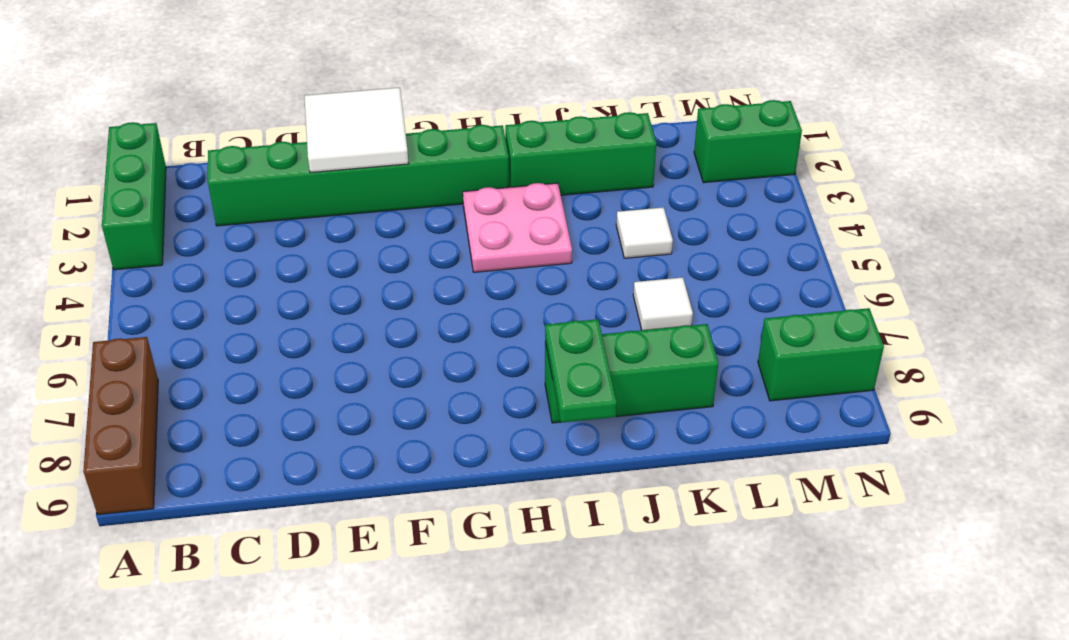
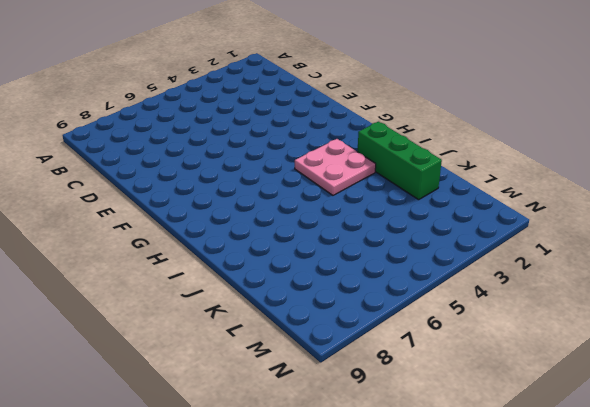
none -> green brick A1:A3 level 1
none -> brown brick A7:A9 level 1
none -> green brick C2:H2 level 1

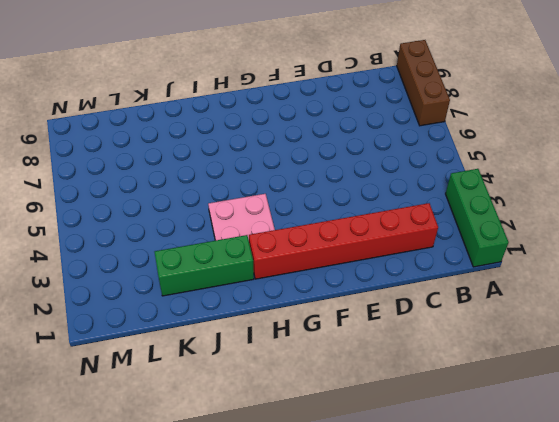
red brick C2:H2 level 1 -> green brick C2:H2 level 1
none -> green brick I8:K8 level 1
none -> white tile K4 level 1
none -> white tile K6 level 1

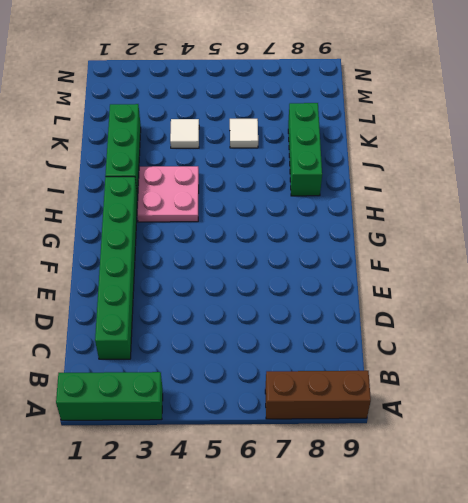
none -> green brick M2:N2 level 1
none -> green brick M8:N8 level 1
none -> white tile E1:F2 level 2

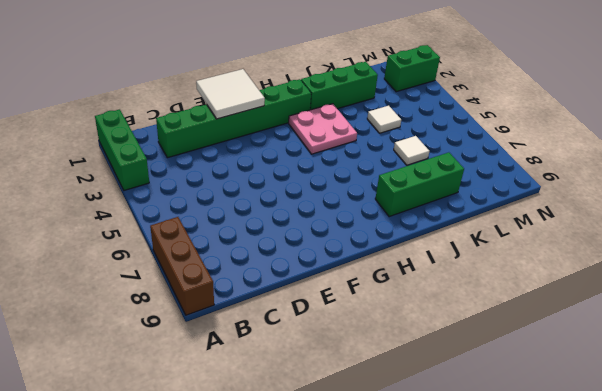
none -> green brick M8:N8 level 1
none -> green plate I8:I9 level 2

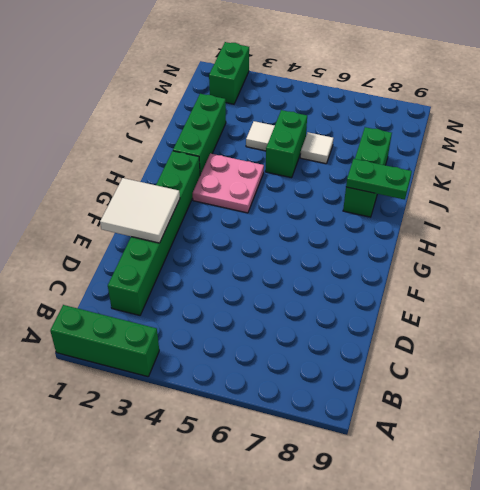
green brick J5:K5 level 1 -> green brick M8:N8 level 1
none -> brown brick A7:A9 level 1

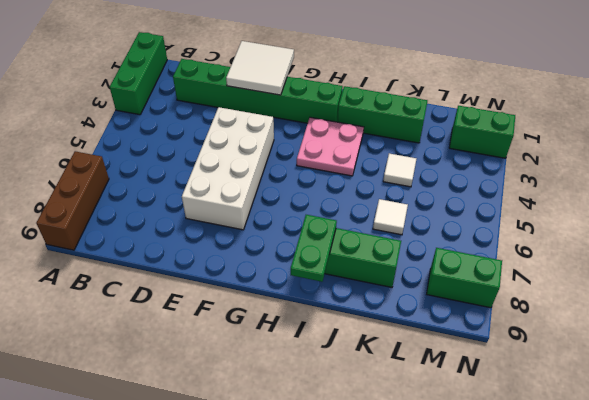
white brick E4:F7 level 1 -> none

